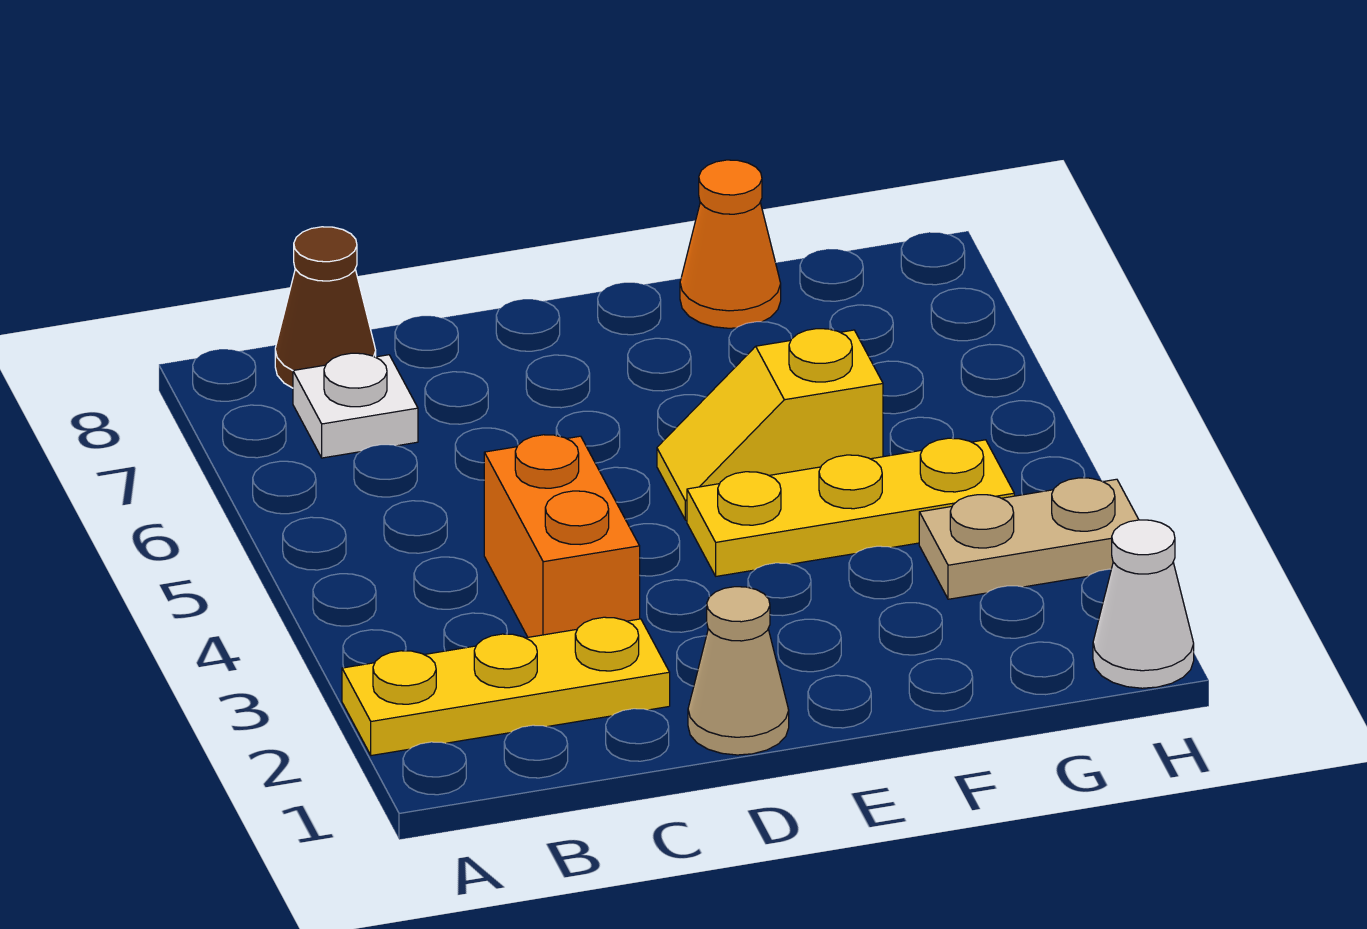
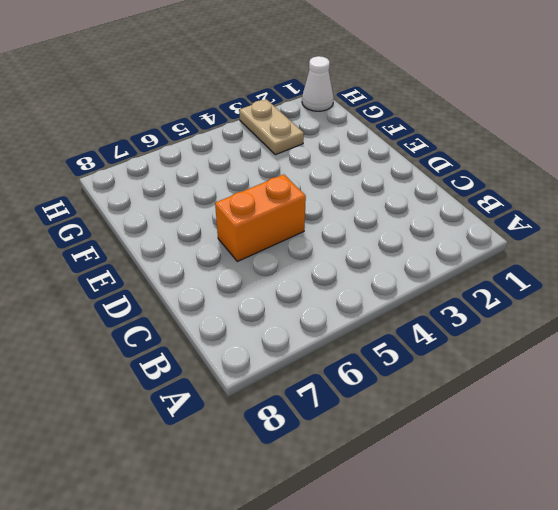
orange brick D5:D6 level 1 -> orange brick C3:C4 level 1
none -> yellow plate A2:C2 level 1
none -> white plate B7 level 1

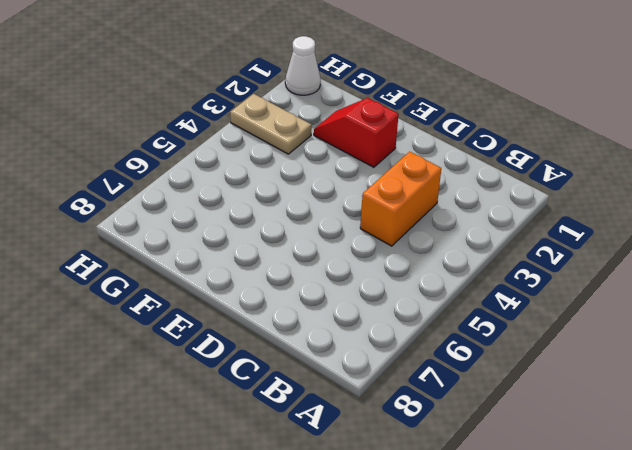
red slope E2:F2 level 1 top E -> none
none -> yellow plate A2:C2 level 1
none -> white plate B7 level 1

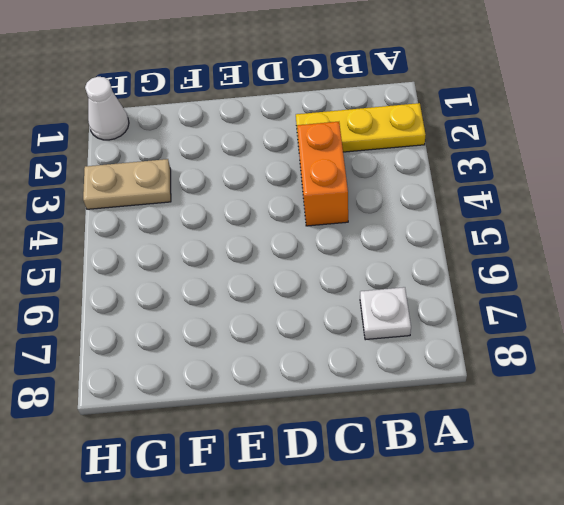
none -> brown cone B8 level 1
none -> tan cone D1 level 1

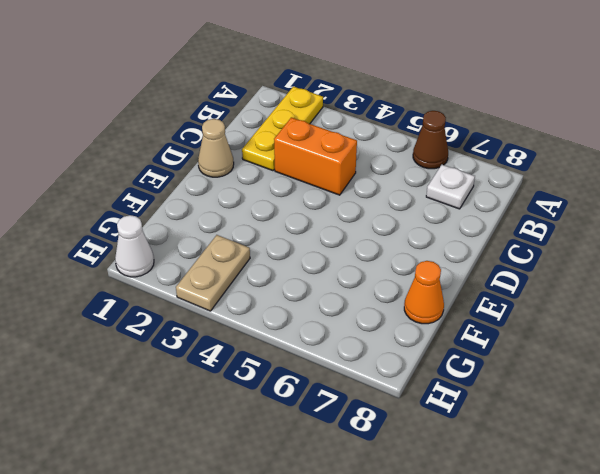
brown cone A6 level 1 -> brown cone B8 level 1
none -> yellow plate E4:G4 level 1
none -> yellow slope E5:F5 level 1 top F

